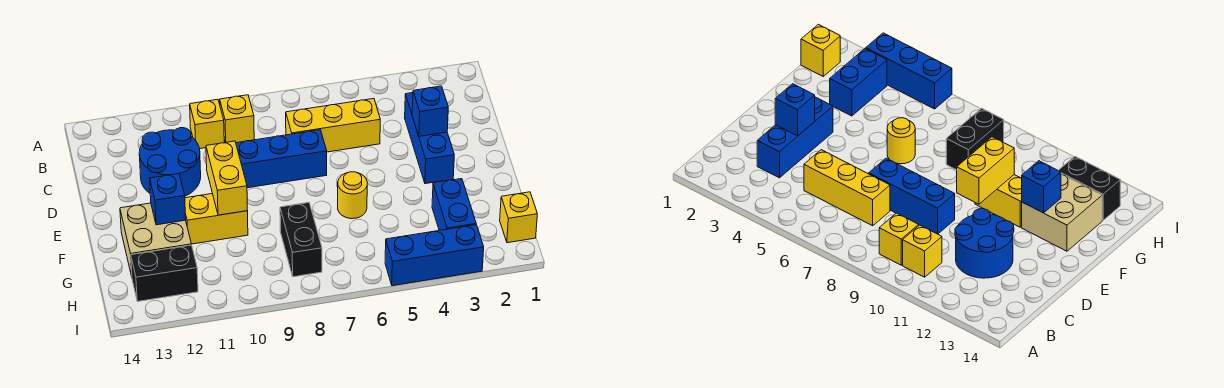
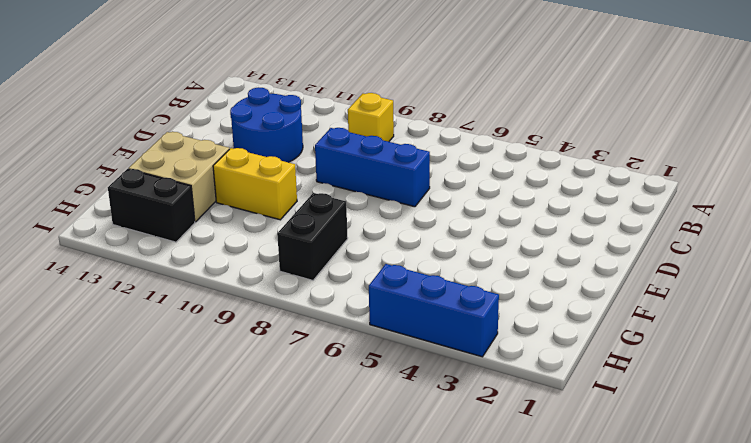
none -> yellow brick B10 level 1
none -> blue brick C3:E3 level 1
none -> yellow brick C5:C7 level 1

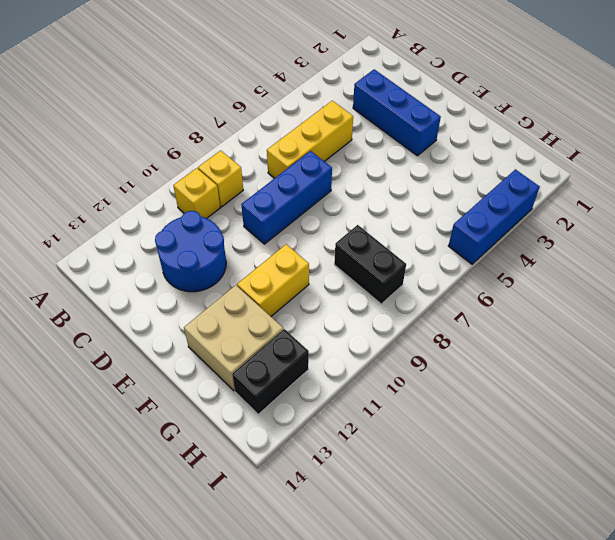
none -> yellow round brick F6 level 1
none -> blue brick G3:H3 level 1
none -> yellow brick H1 level 1

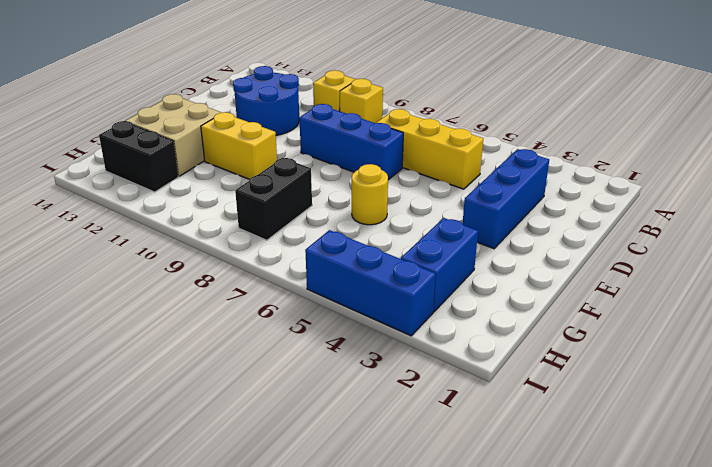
none -> yellow brick H1 level 1
none -> blue brick D3 level 2
none -> yellow brick E10:F10 level 2

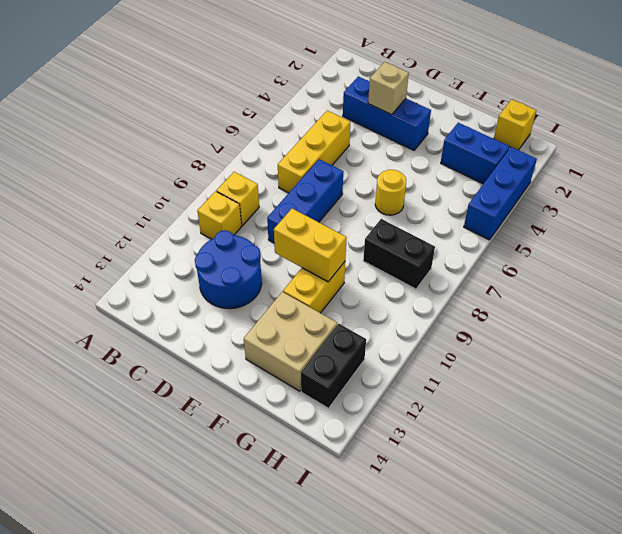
tan brick D3 level 2 -> blue brick D3 level 2
none -> blue brick F12 level 2

